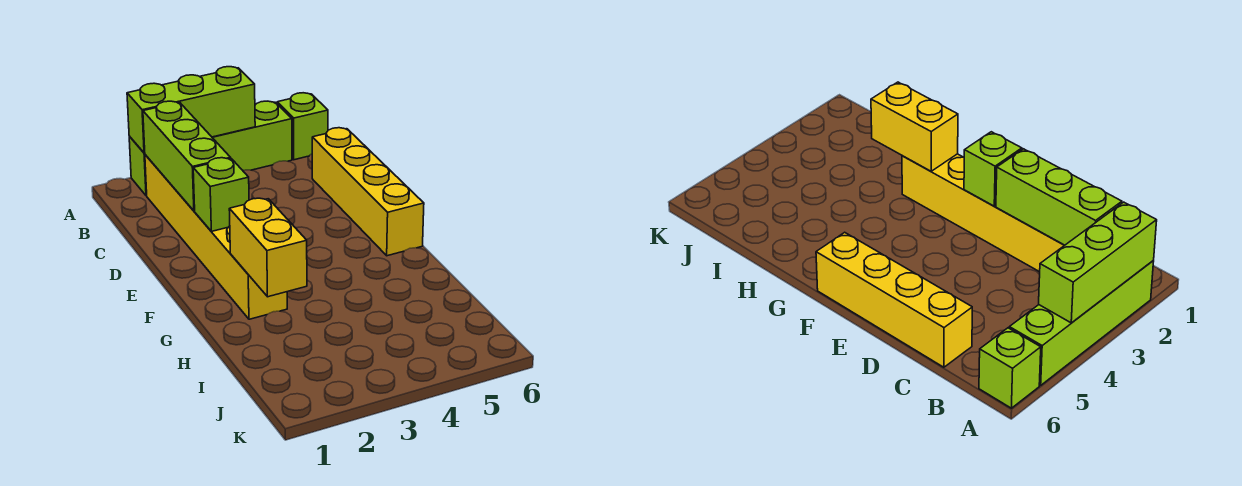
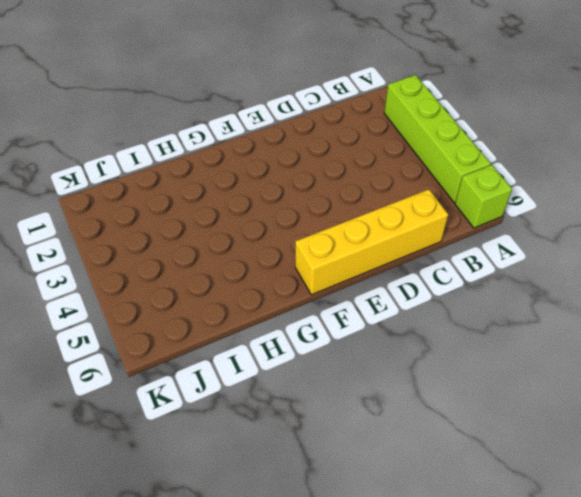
none -> yellow brick B2:G2 level 1
none -> lime brick A2:A4 level 2

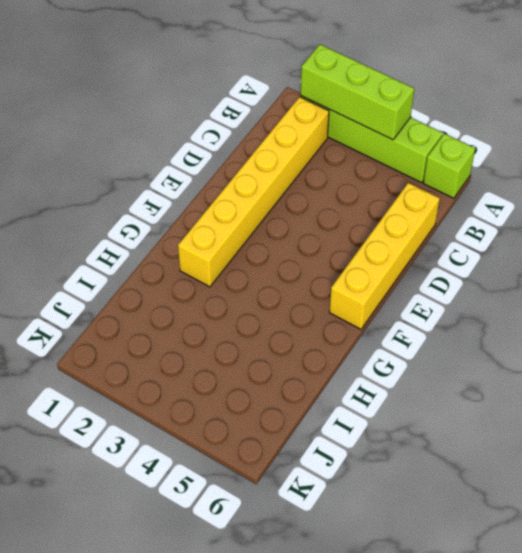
none -> lime brick B2:D2 level 2
none -> lime brick E2 level 2

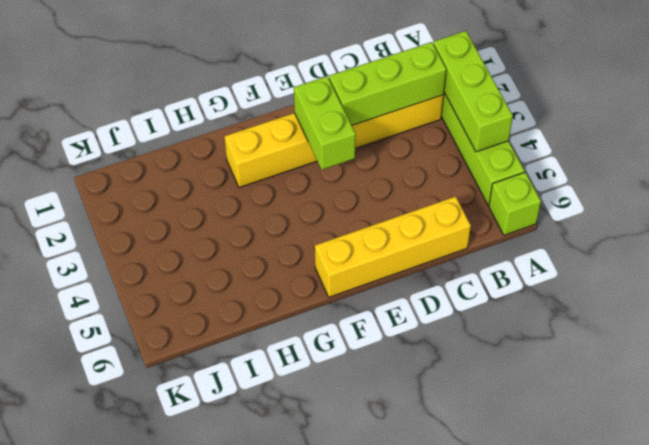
lime brick E2:E3 level 2 -> lime brick E2 level 2
none -> yellow brick G2:H2 level 2

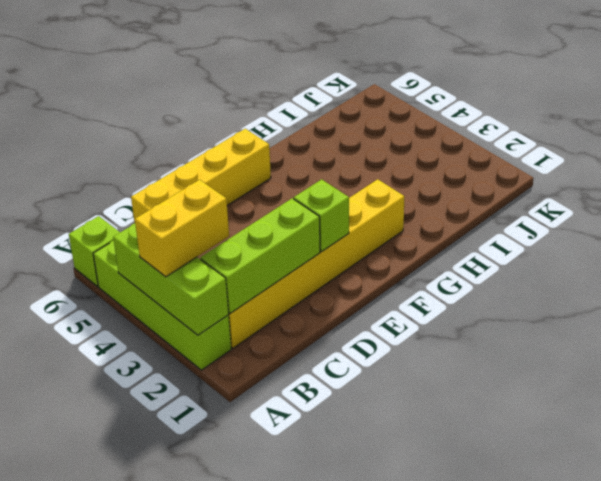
yellow brick A3:B3 level 3 -> yellow brick G2:H2 level 2

